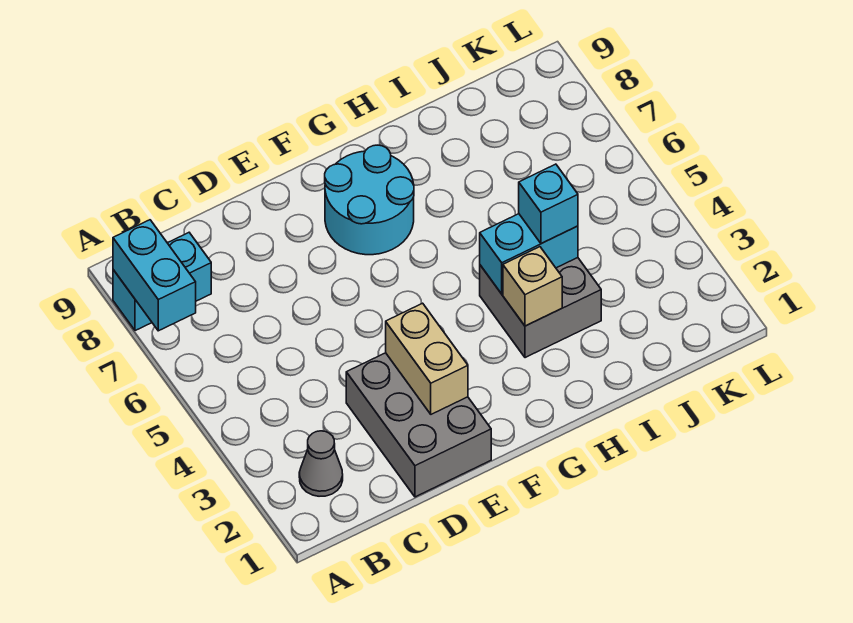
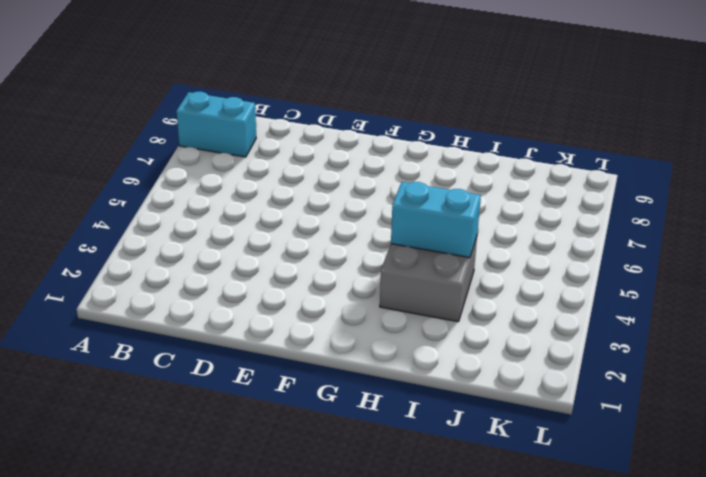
none -> grey cone B2 level 1
none -> grey brick D1:E3 level 1

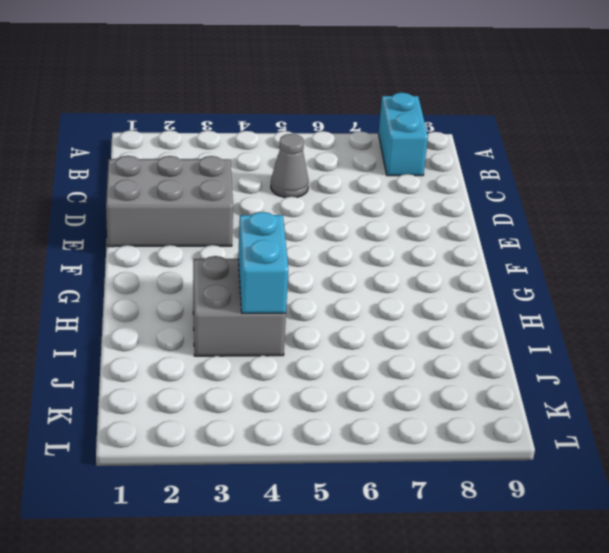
grey cone C5 level 1 -> grey cone B2 level 1
none -> cyan round brick F7:G8 level 1
none -> cyan brick A7:A8 level 2

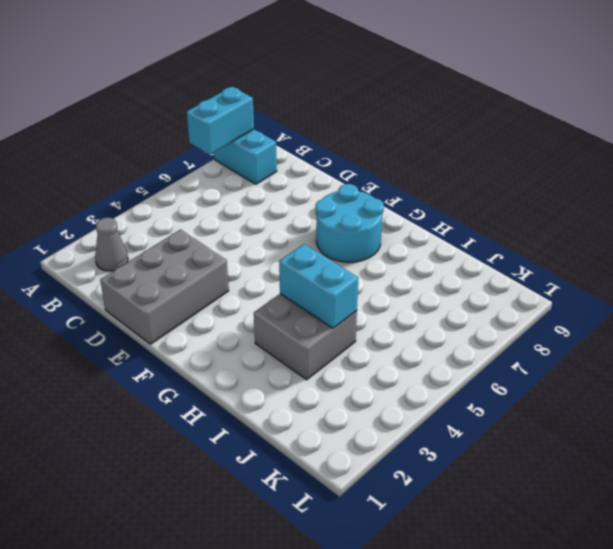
none -> tan brick E2:E3 level 2
none -> tan brick H3 level 2

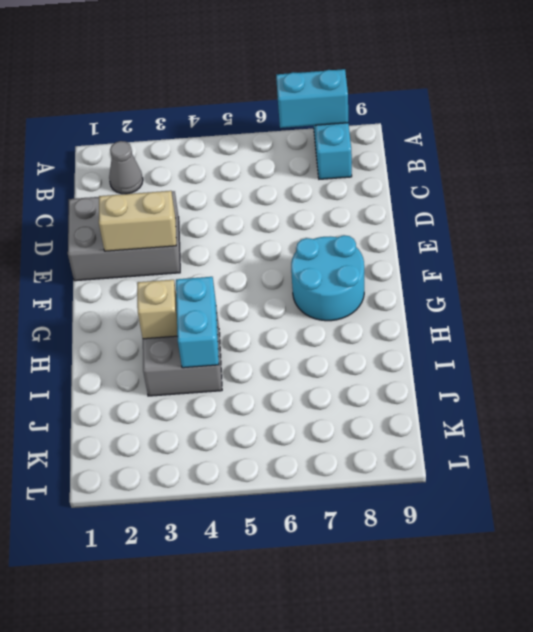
none -> cyan brick I4 level 3

